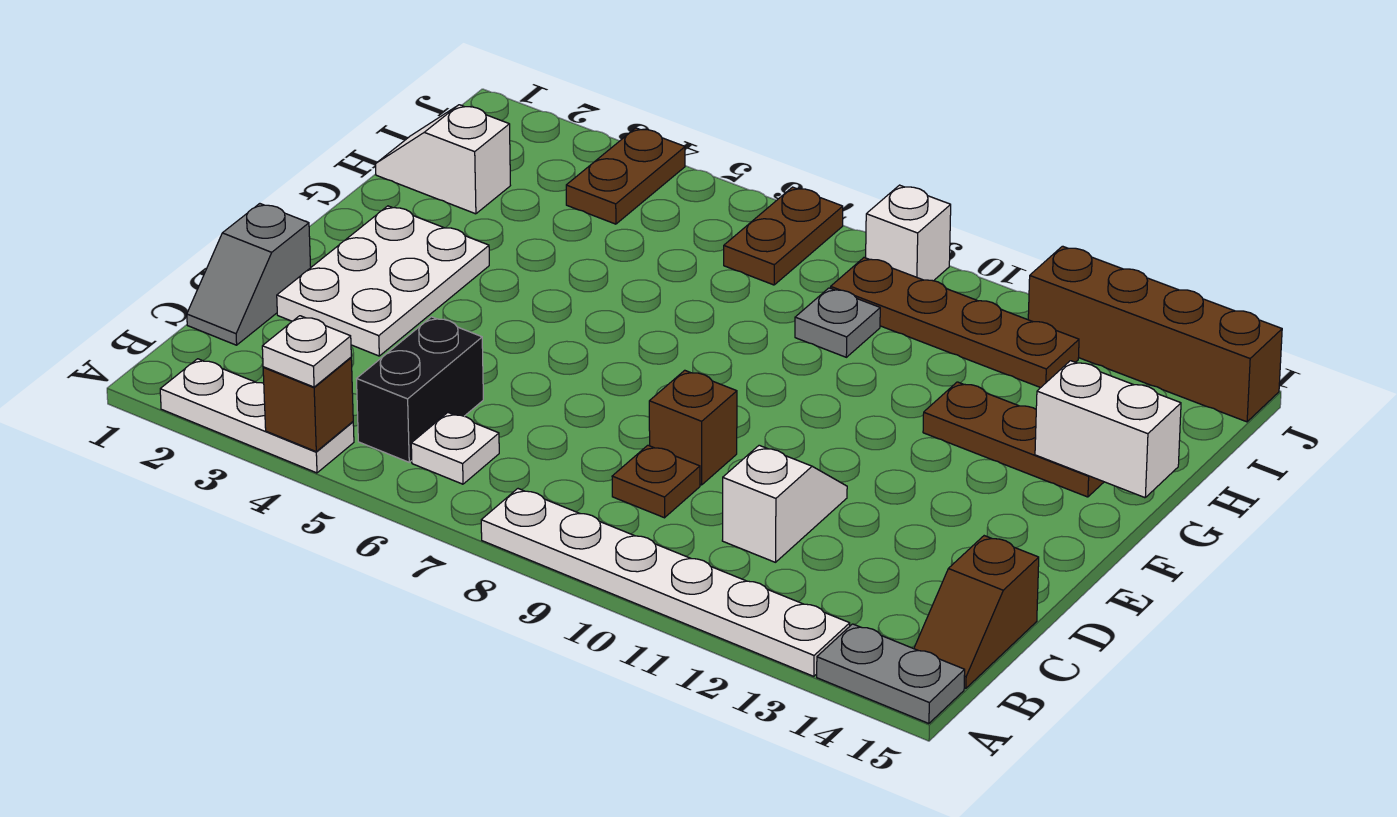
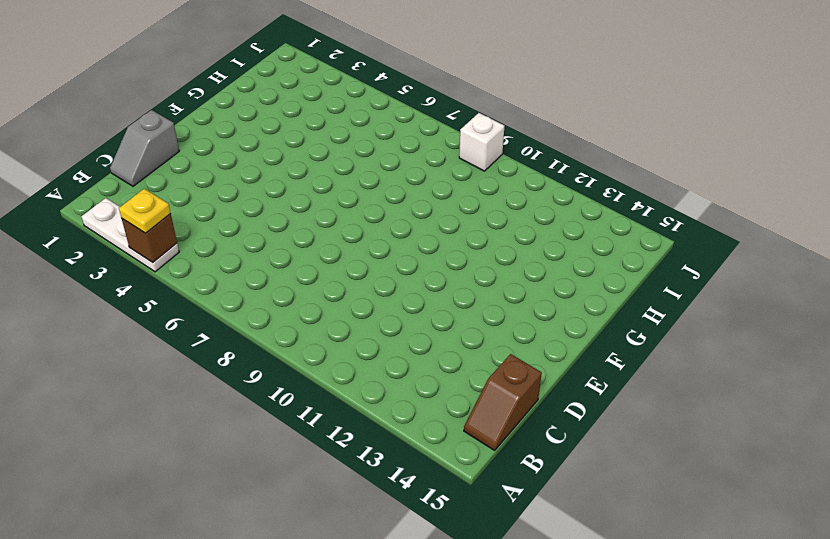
yellow plate A4 level 3 -> white plate A4 level 3
none -> white plate A8:A13 level 1
none -> grey plate A14:A15 level 1
none -> black brick B5:C5 level 1

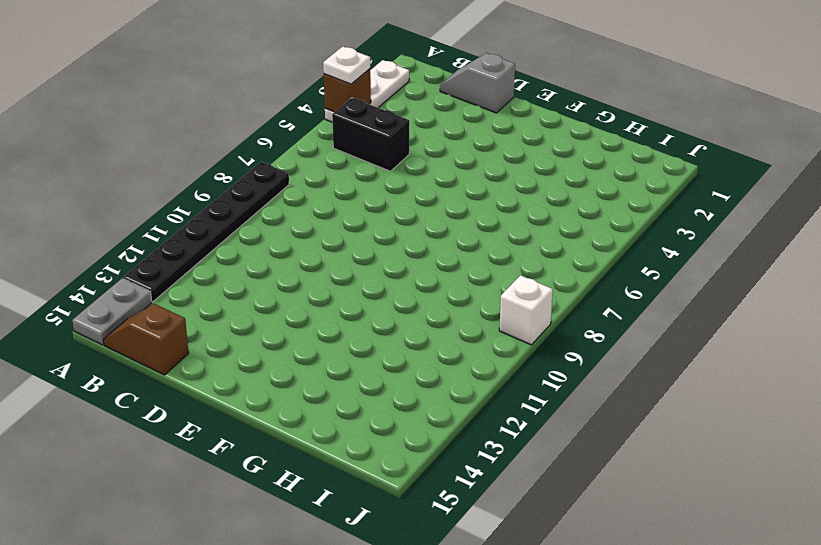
black plate A8:A13 level 1 -> white plate A8:A13 level 1
none -> white plate B6 level 1
none -> brown plate C9 level 1
none -> white slope C11:D11 level 1 top C

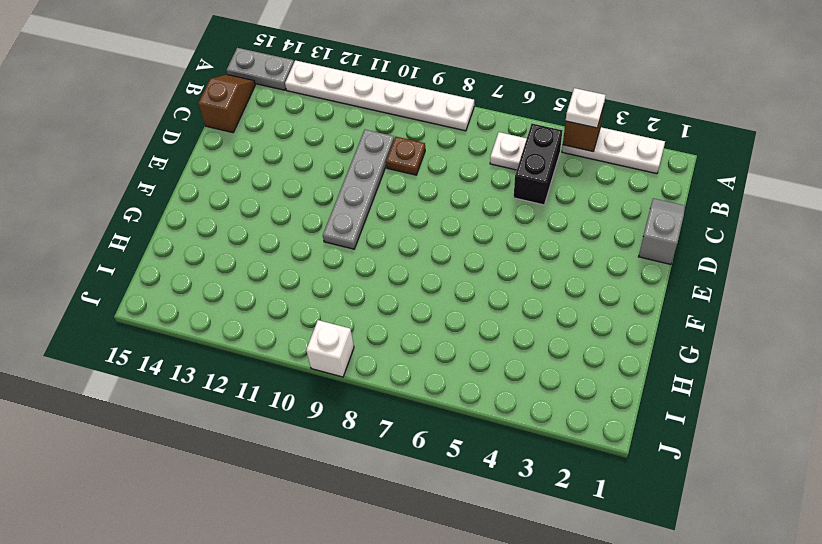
grey plate C10:F10 level 1 -> none
none -> white slope C11:D11 level 1 top C
none -> white plate D2:F3 level 1
none -> brown brick D9 level 1

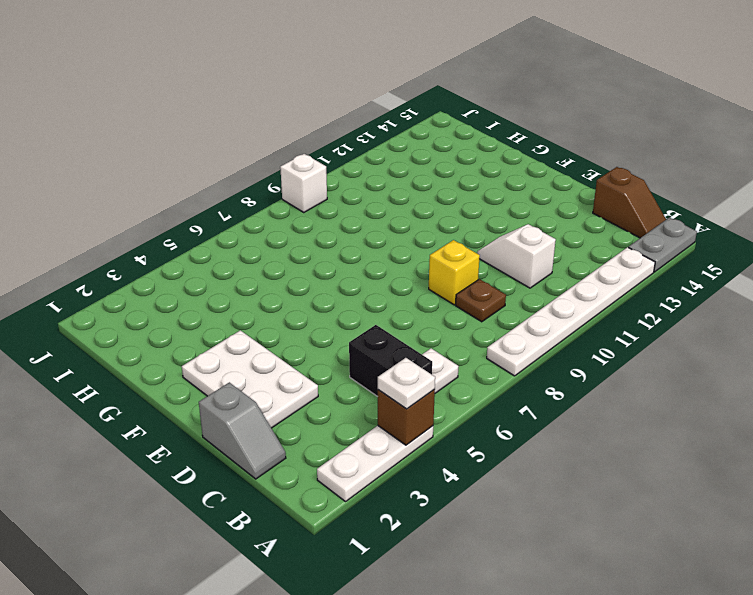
yellow brick D9 level 1 -> brown brick D9 level 1
none -> brown plate G12:G14 level 1
none -> white slope H1:H2 level 1 top 2
none -> grey plate H9 level 1

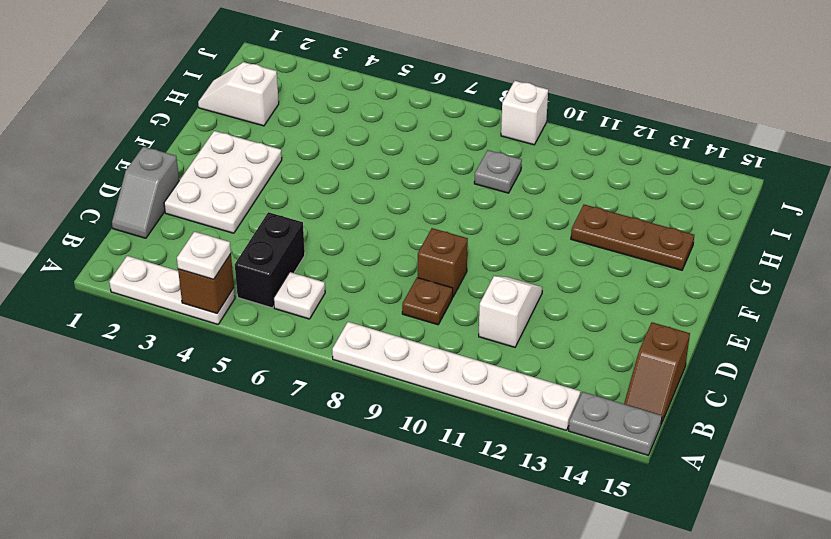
none -> brown plate I4:J4 level 1
none -> brown plate I7:J7 level 1
none -> brown plate I9:I12 level 1

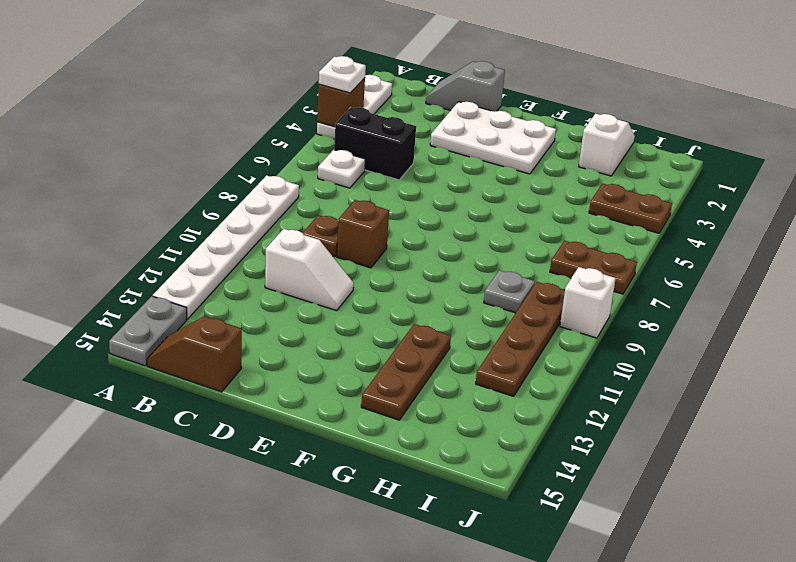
none -> brown brick J12:J15 level 1
none -> white brick G14:G15 level 2

